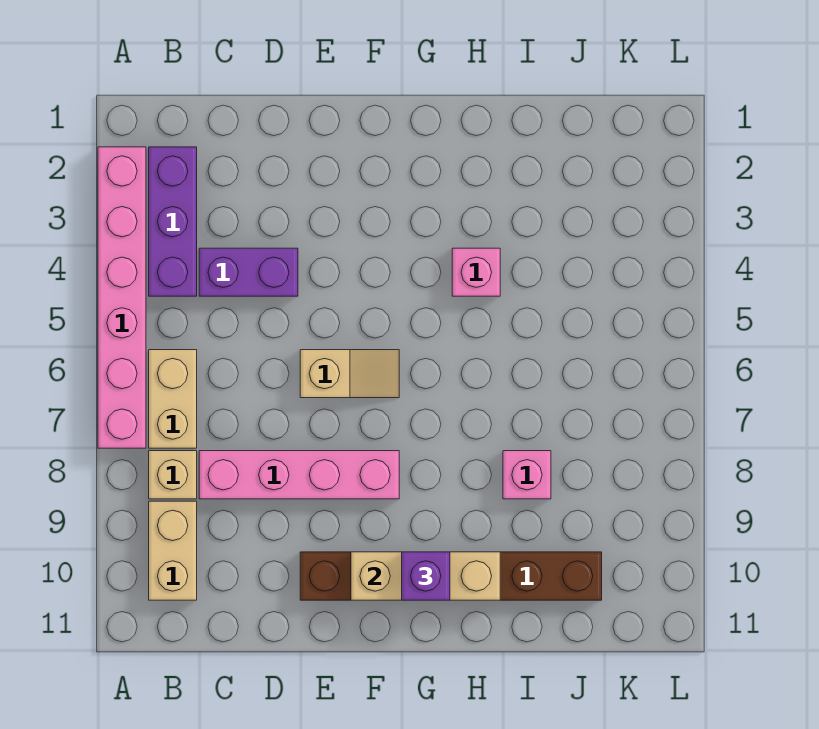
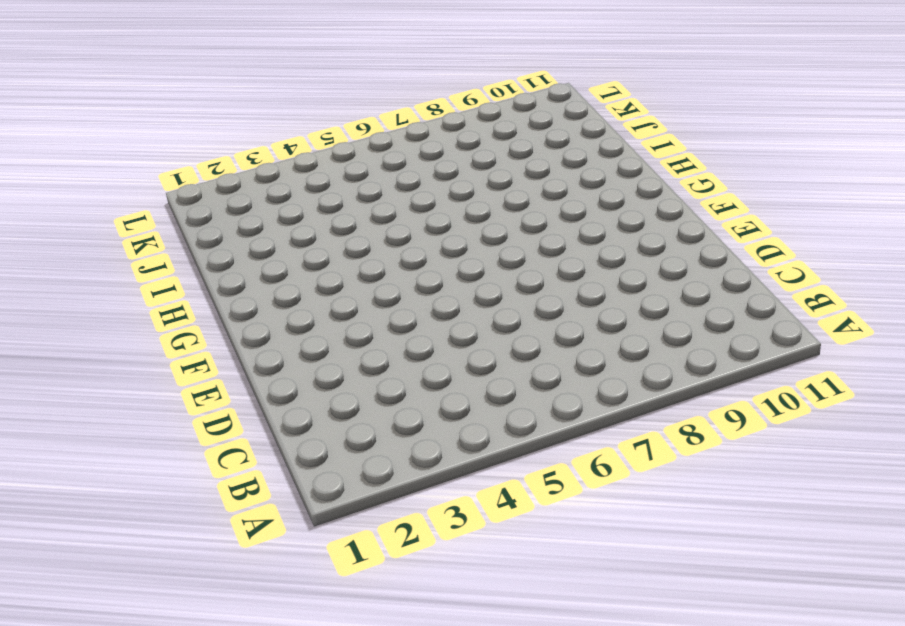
none -> pink brick A2:A7 level 1
none -> purple brick B2:B4 level 1
none -> tan brick B6:B7 level 1

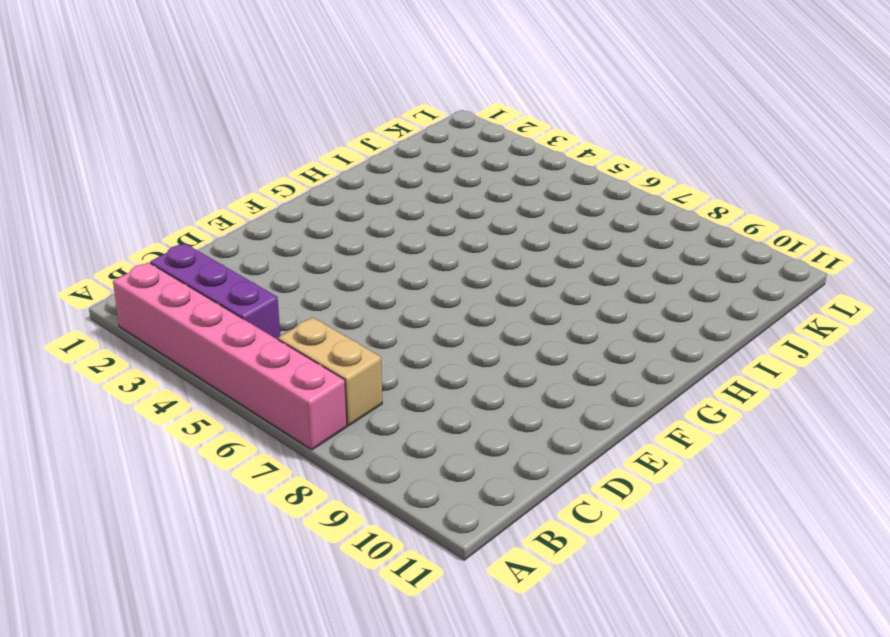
none -> tan brick B8 level 1
none -> tan brick B9:B10 level 1
none -> purple brick C4:D4 level 1

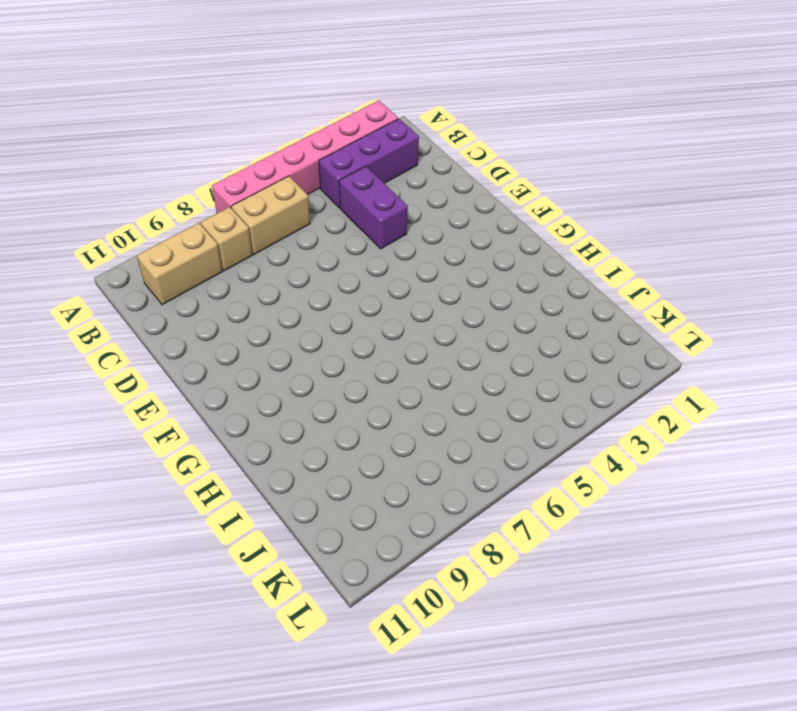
none -> pink brick C8:F8 level 1
none -> tan slope E6:F6 level 1 top E
none -> brown brick E10:J10 level 1

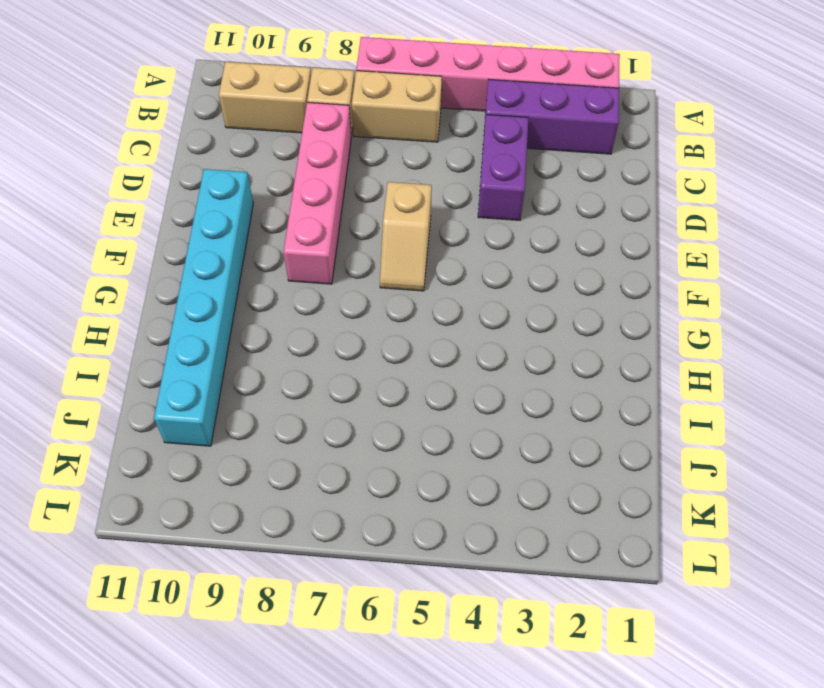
cyan brick E10:J10 level 1 -> brown brick E10:J10 level 1
none -> pink brick H4 level 1
none -> pink brick I8 level 1
none -> tan brick F10:H10 level 2

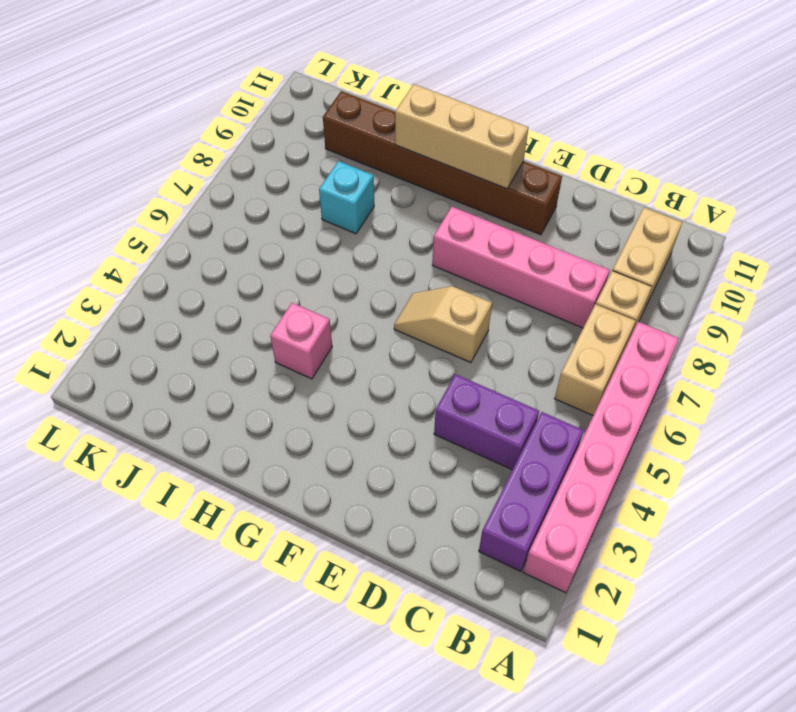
cyan brick I8 level 1 -> pink brick I8 level 1
none -> purple brick G10 level 3

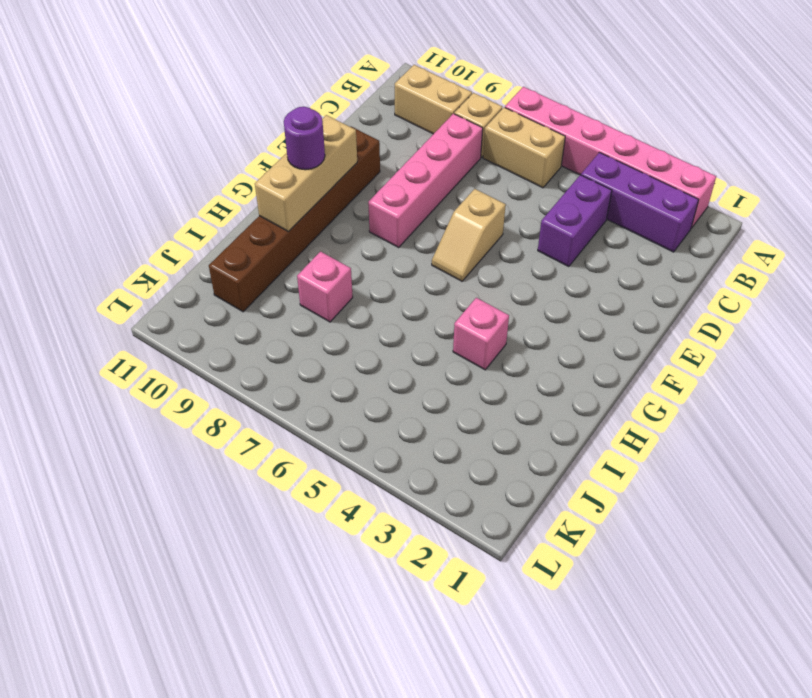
purple round brick G10 level 3 -> purple brick G10 level 3

